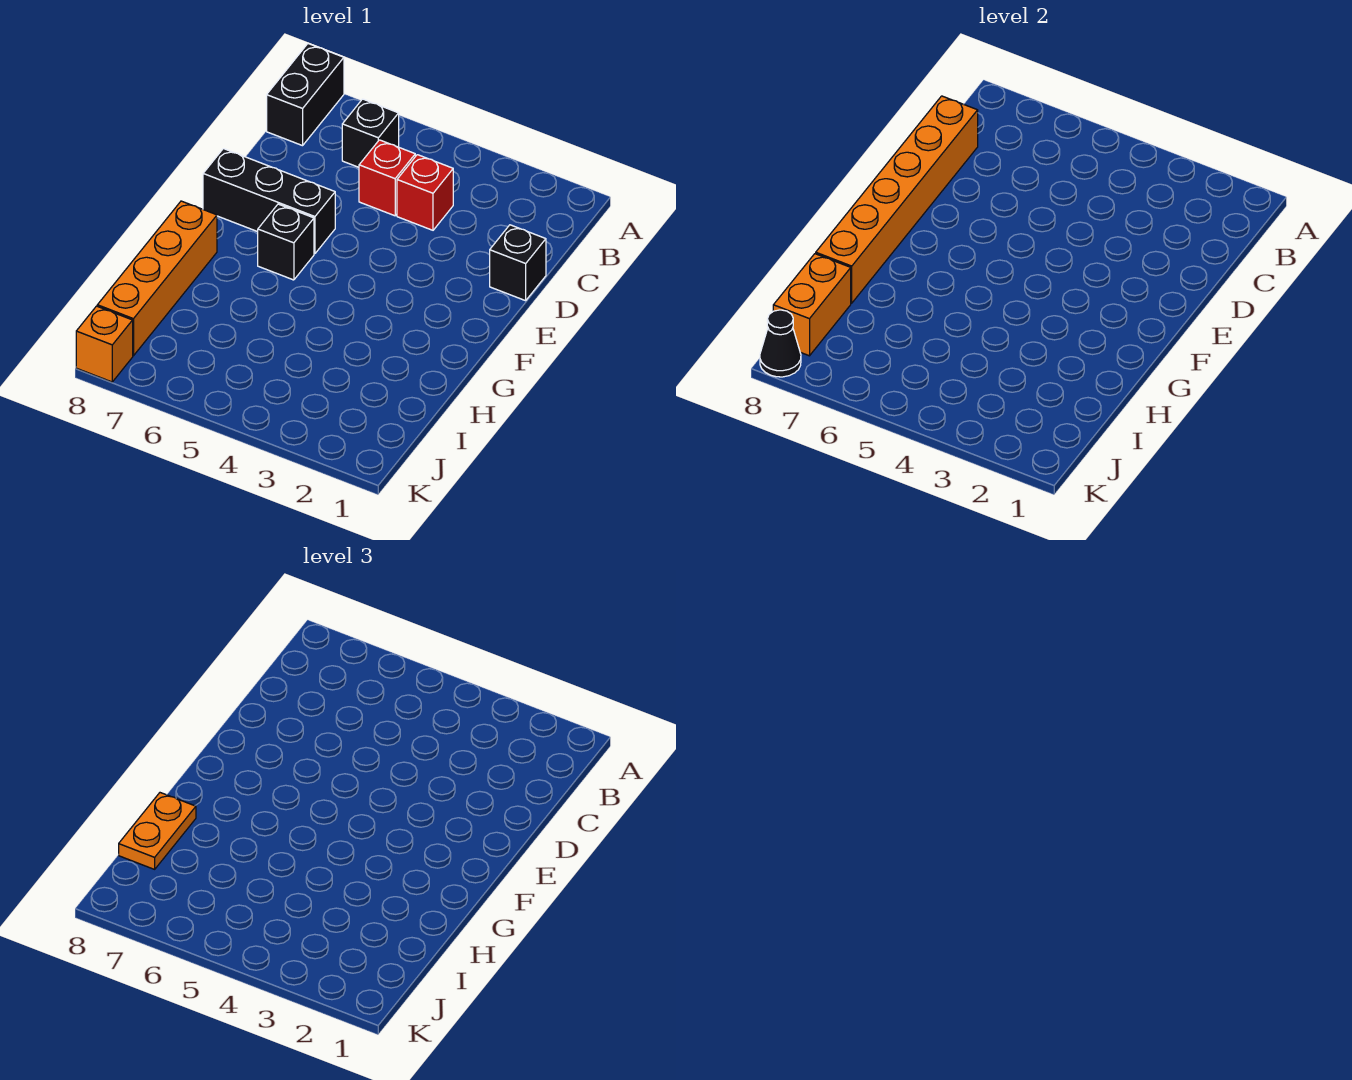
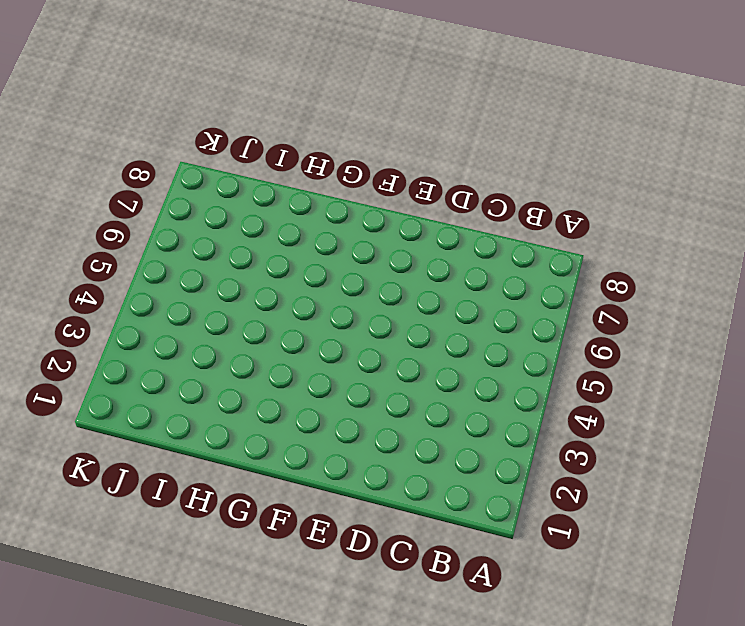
none -> black brick A8:B8 level 1
none -> black brick B6 level 1
none -> red brick C4 level 1

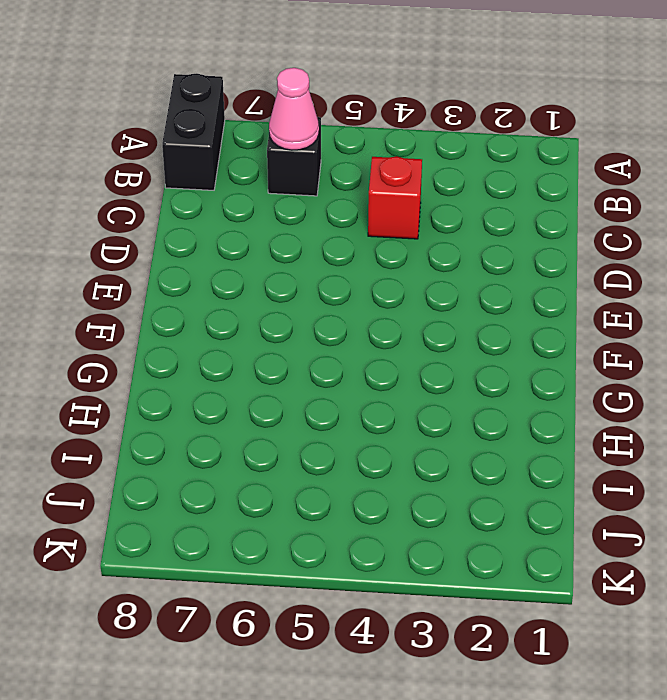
pink cone B6 level 2 -> none
none -> red brick C5 level 1
none -> black brick D1 level 1
none -> black brick E6:E8 level 1

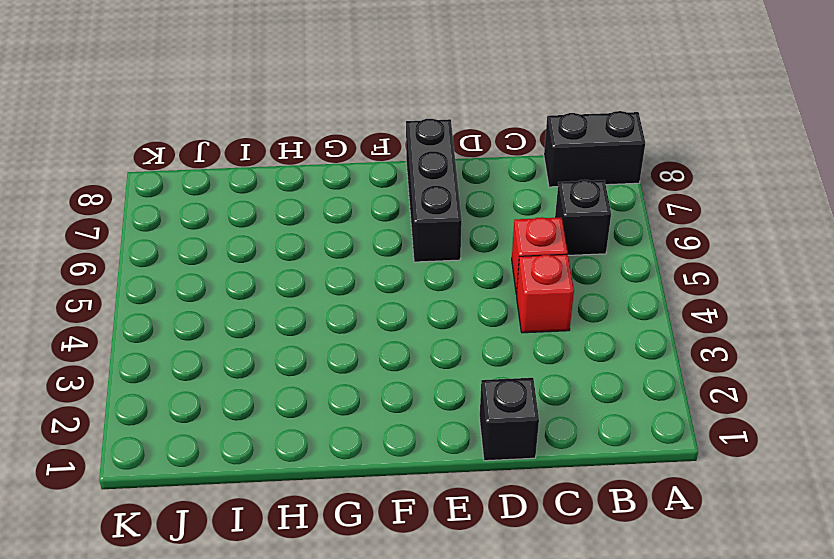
none -> black brick F6 level 1
none -> orange brick G8:J8 level 1
none -> orange brick K8 level 1

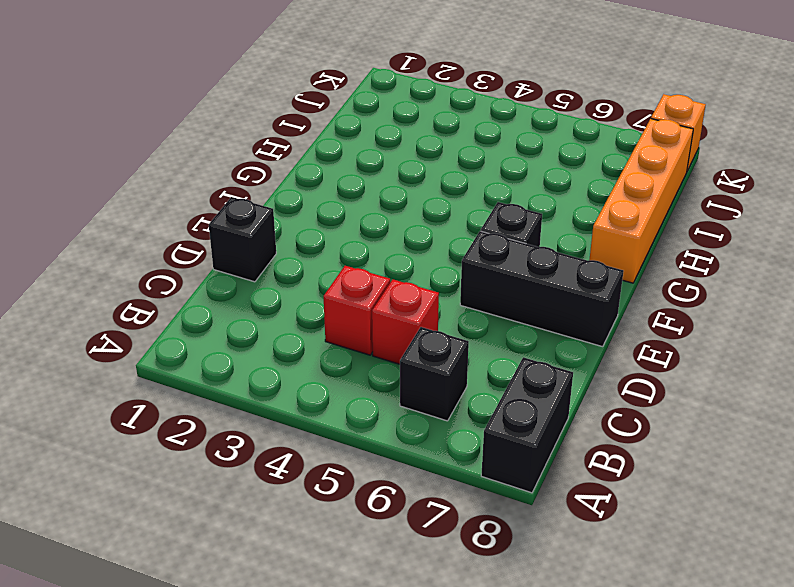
none -> orange brick C8:H8 level 2
none -> orange brick I8:J8 level 2
none -> black cone K8 level 2

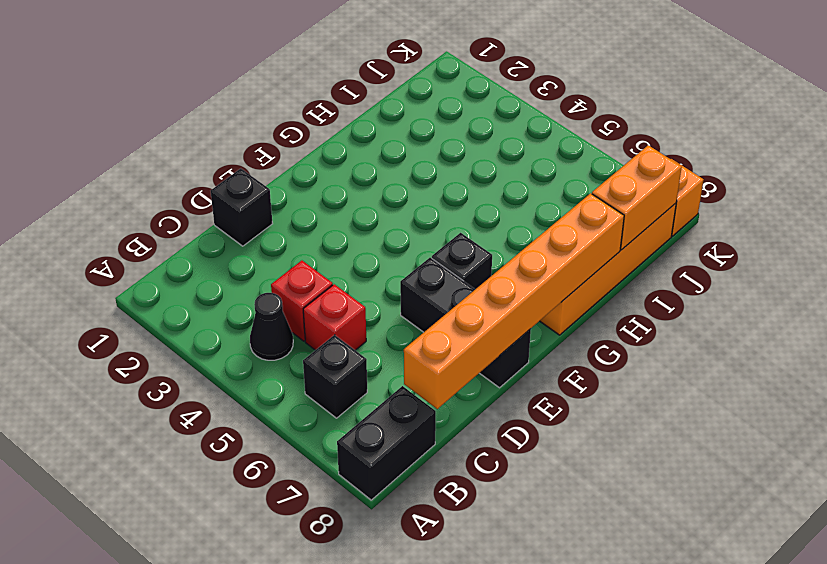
black cone B4 level 1 -> black cone K8 level 2
none -> orange plate H8:I8 level 3

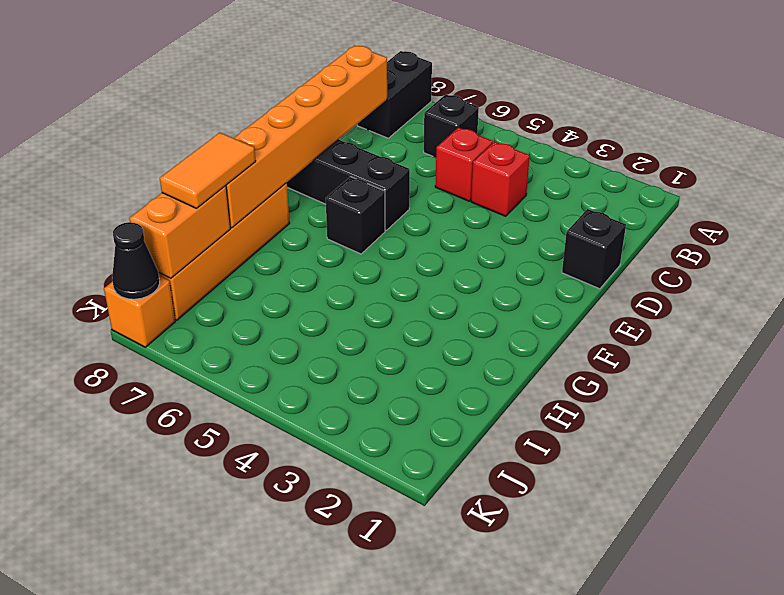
orange tile H8:I8 level 3 -> orange plate H8:I8 level 3

